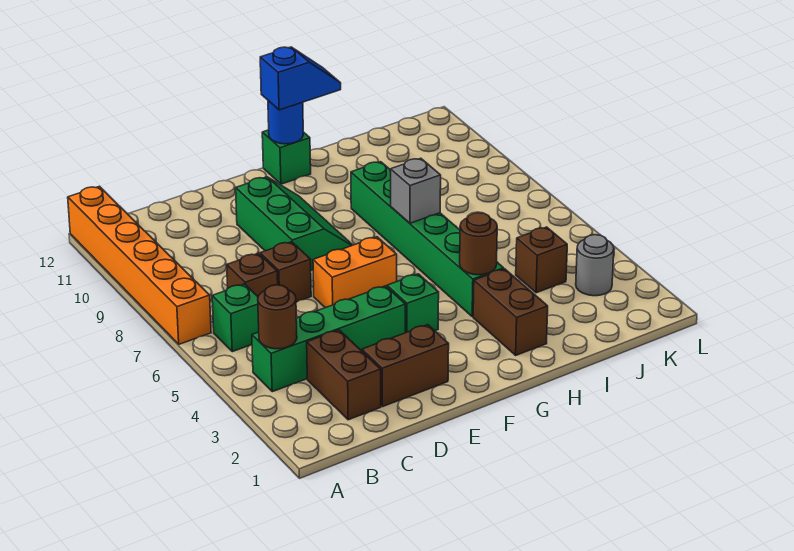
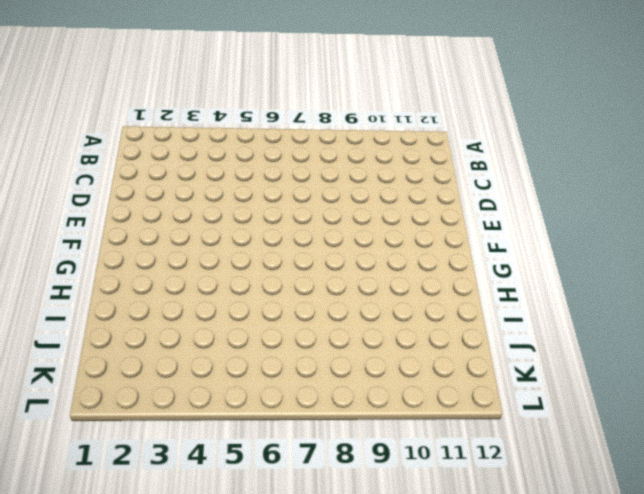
none -> orange brick A7:A12 level 1
none -> green brick B4:E4 level 1
none -> green brick B6 level 1

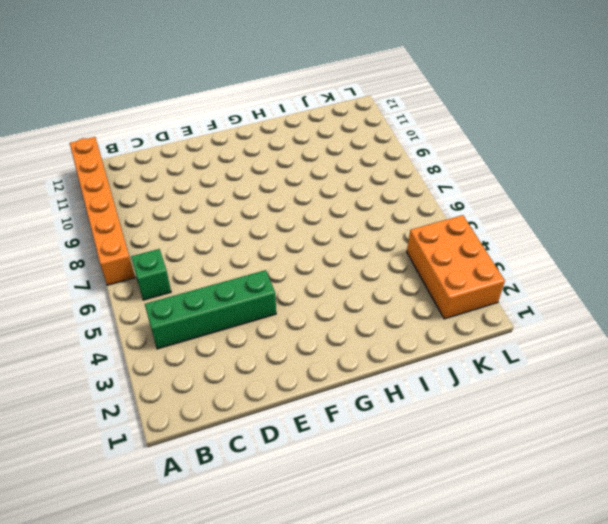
orange brick K2:L4 level 1 -> grey round brick K3 level 1
none -> brown brick C2:C3 level 1
none -> brown brick C7 level 1
none -> brown brick D2:E2 level 1

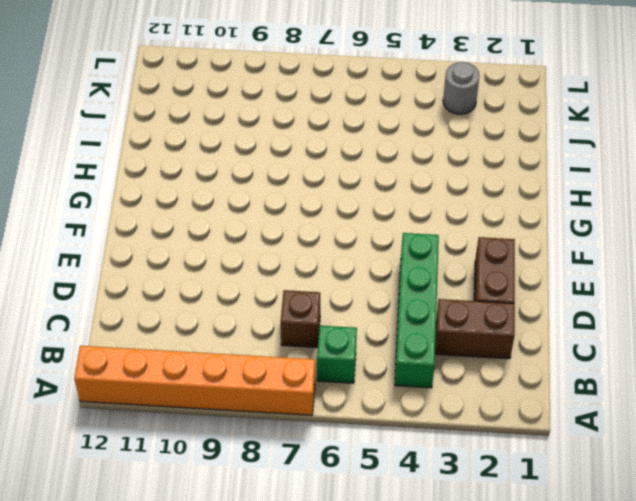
none -> brown brick D7 level 1
none -> orange brick E6:F6 level 1
none -> green slope E8:F10 level 1 top E

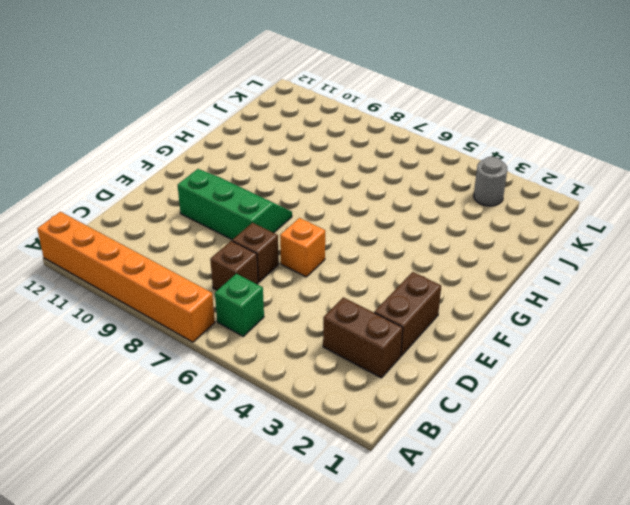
orange brick E6 level 1 -> orange brick E6:F6 level 1
none -> green brick B4:E4 level 1
none -> green brick F4 level 1
none -> green brick G12 level 1

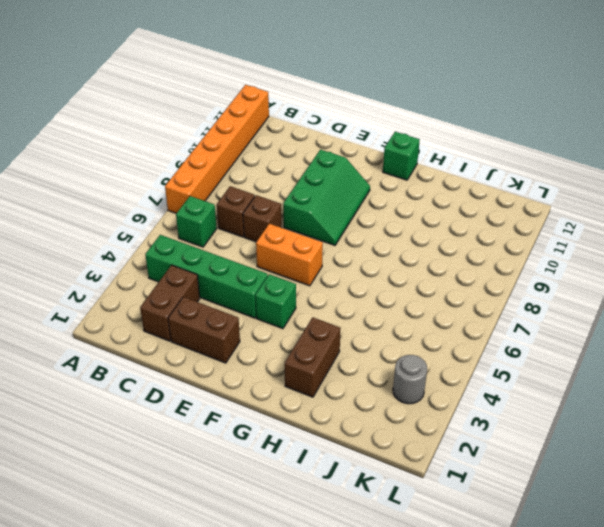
none -> green brick H4:H9 level 1
none -> brown brick J4 level 1
none -> brown round brick B4 level 2

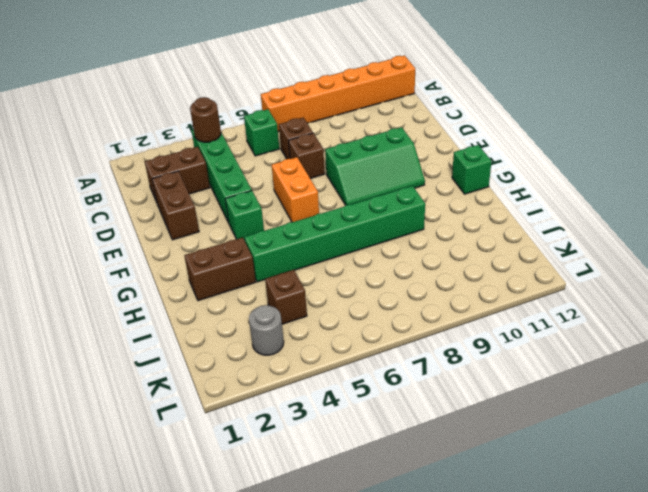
none -> blue round brick G12 level 2
none -> brown round brick H4 level 2
none -> grey brick H7 level 2

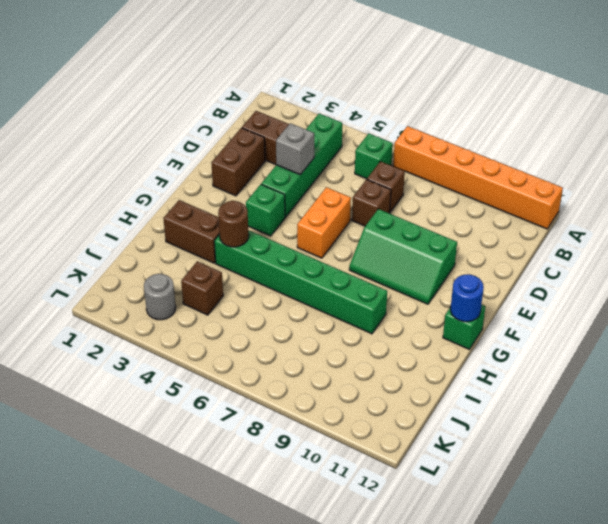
grey brick D4 level 2 -> grey brick H7 level 2
none -> brown round brick B4 level 2
none -> blue slope G12:H12 level 3 top G

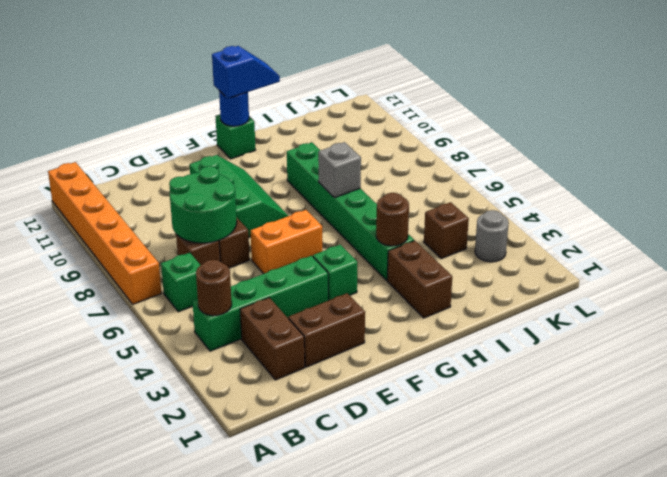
green round brick C7:D8 level 2 -> none

